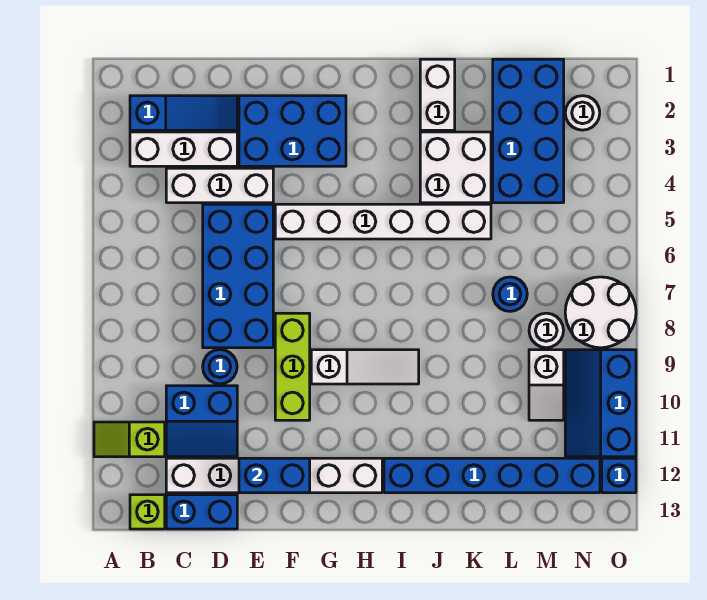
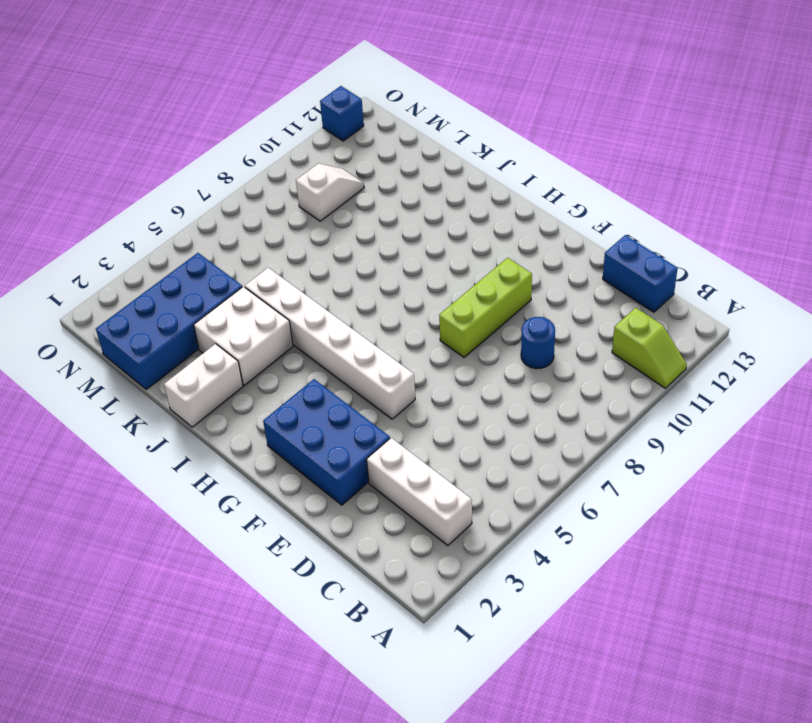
none -> blue slope B2:D2 level 1 top B
none -> lime brick B13 level 1
none -> white brick C4:E4 level 1

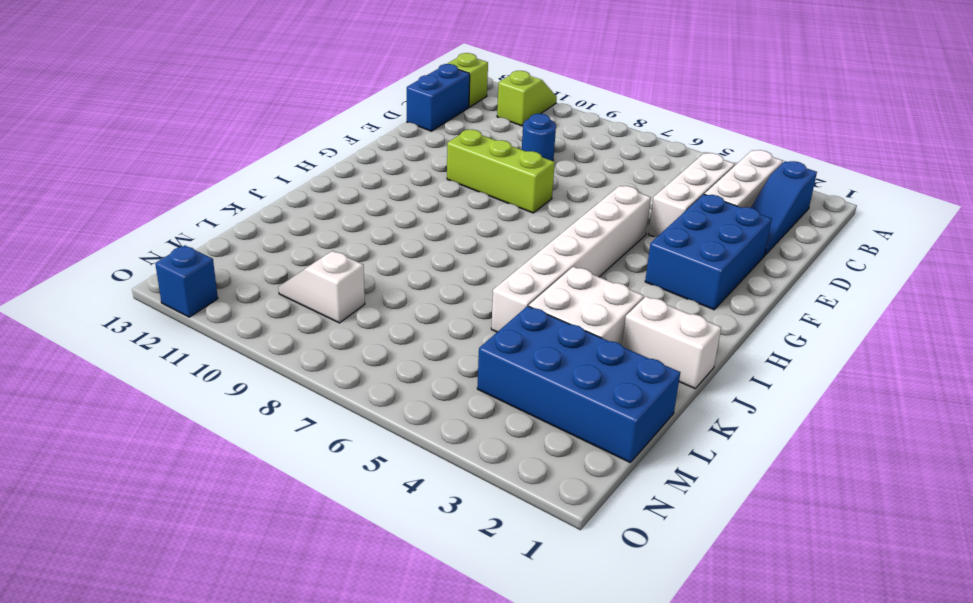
none -> blue slope C10:D11 level 1 top 10
none -> white brick C12:H12 level 1
none -> blue brick D5:E8 level 1

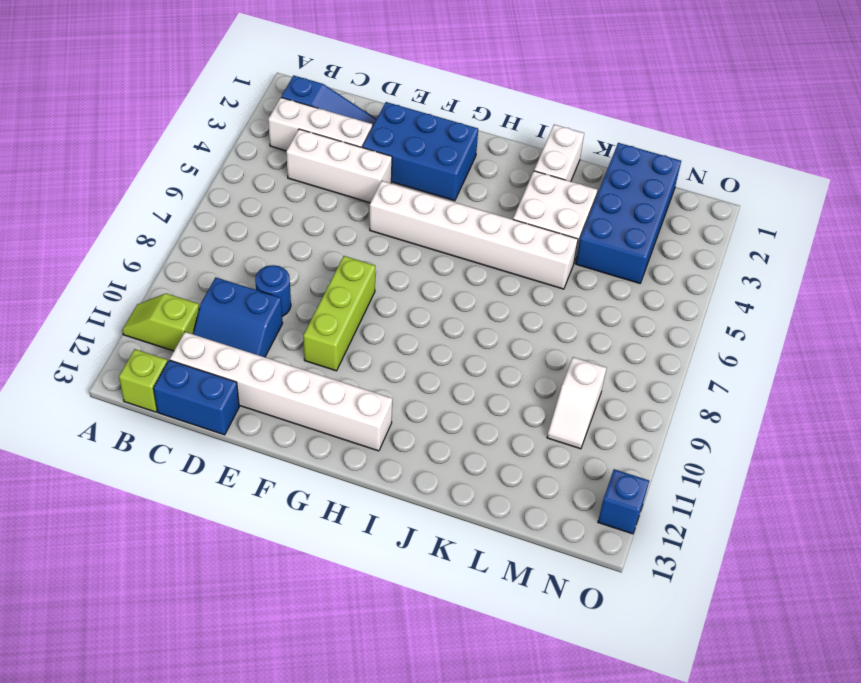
none -> blue brick D5:E8 level 1
none -> white slope G9:I9 level 1 top G
none -> blue brick I12:N12 level 1

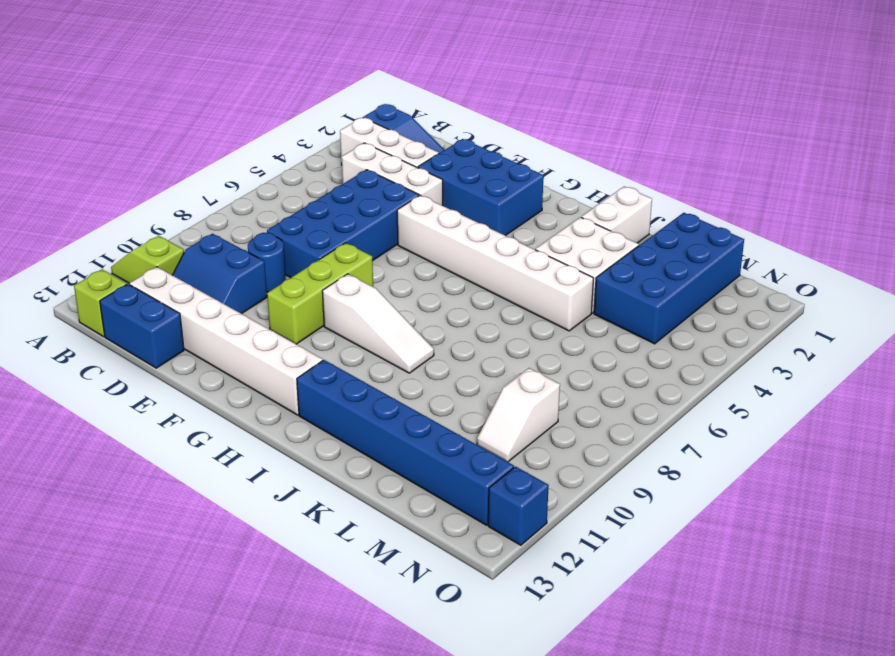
none -> blue round brick L7 level 1
none -> white round brick M8 level 1
none -> white round brick N2 level 1

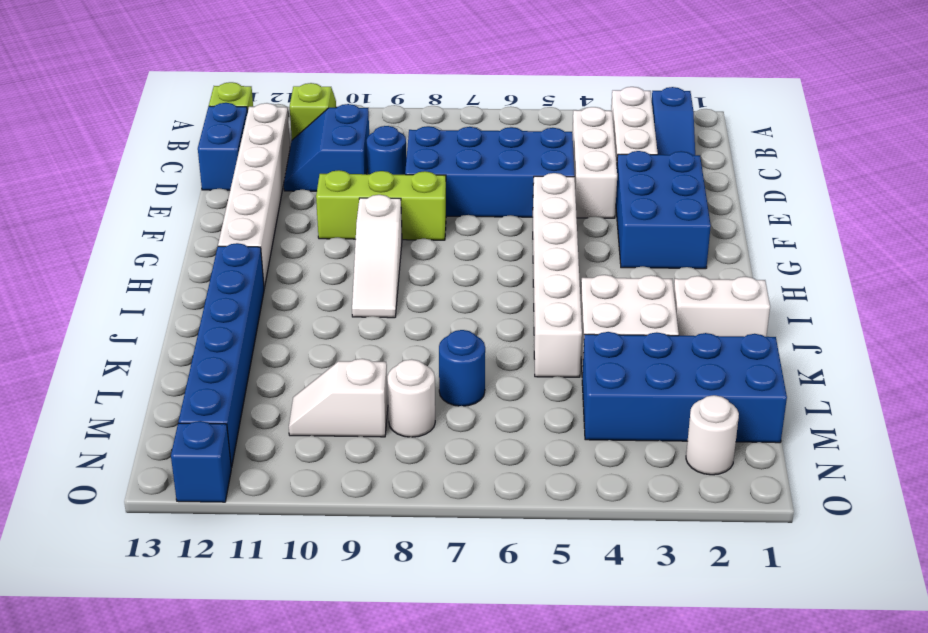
none -> white round brick N7:O8 level 1
none -> blue slope N9:O11 level 1 top O
none -> blue brick E12:F12 level 2

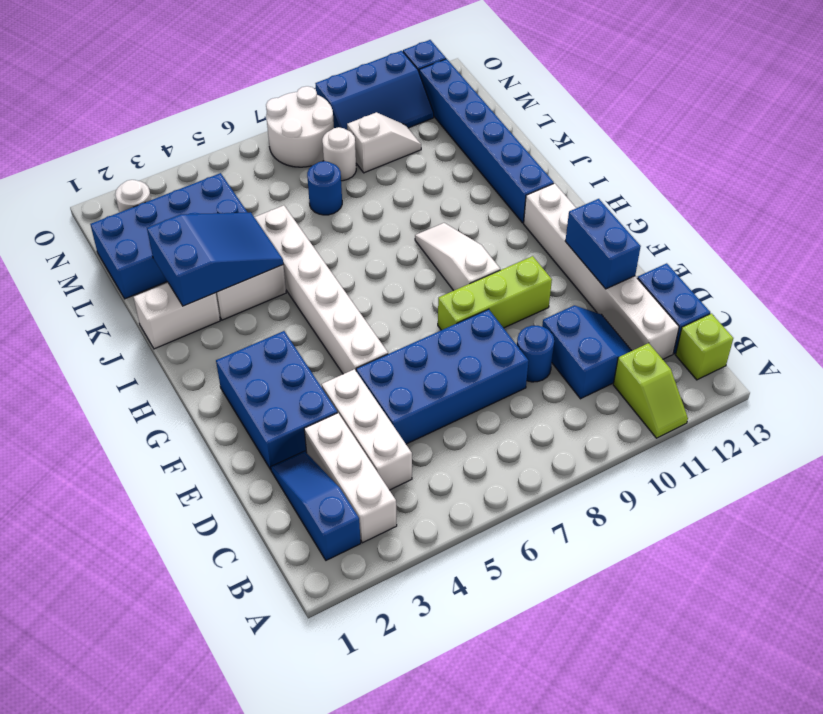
blue slope J2:K4 level 2 top 2 -> none

